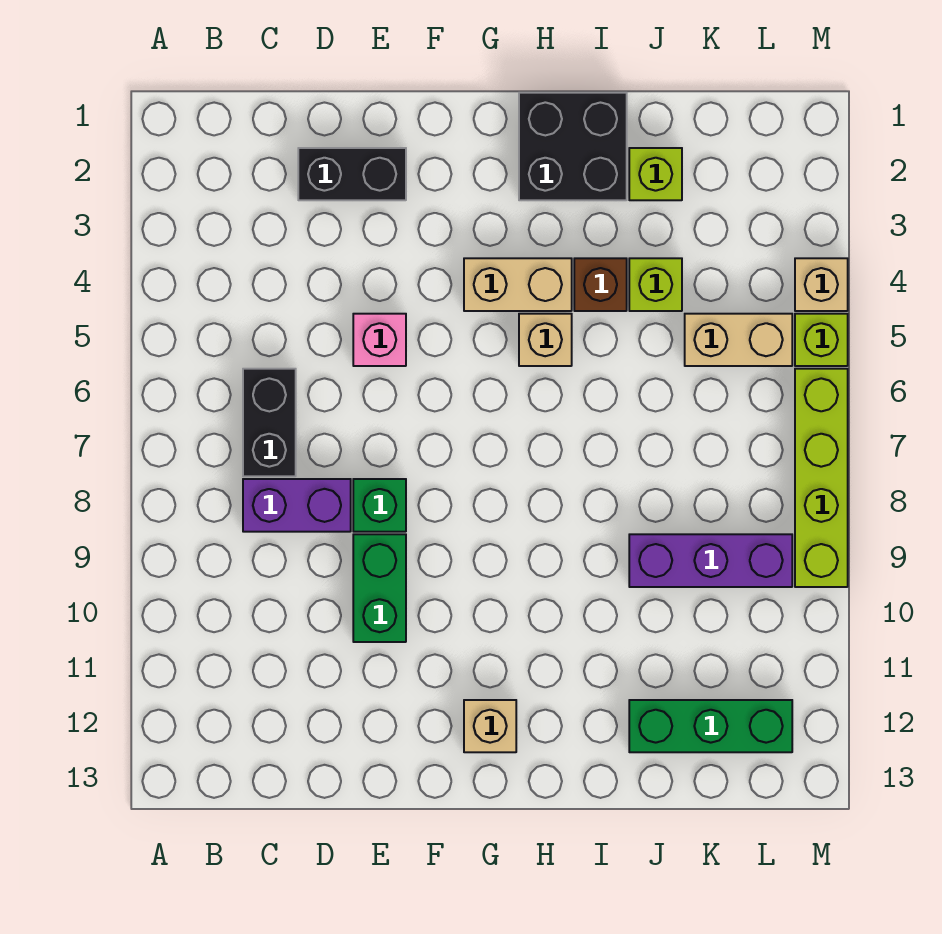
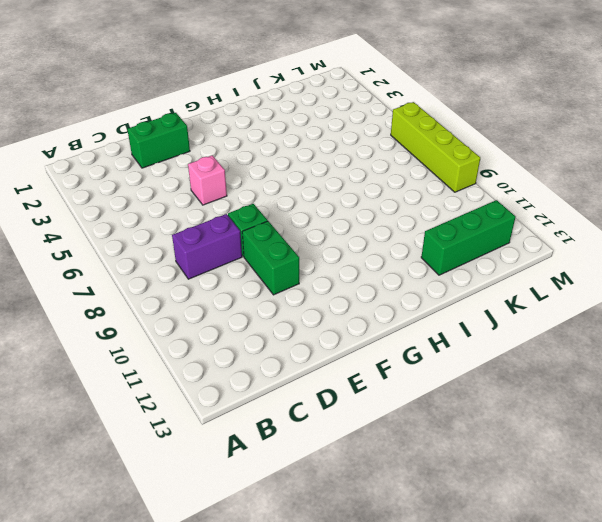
green brick D2:E2 level 1 -> black brick D2:E2 level 1
none -> black brick C6:C7 level 1
none -> tan brick G4:H4 level 1
none -> tan brick G12 level 1

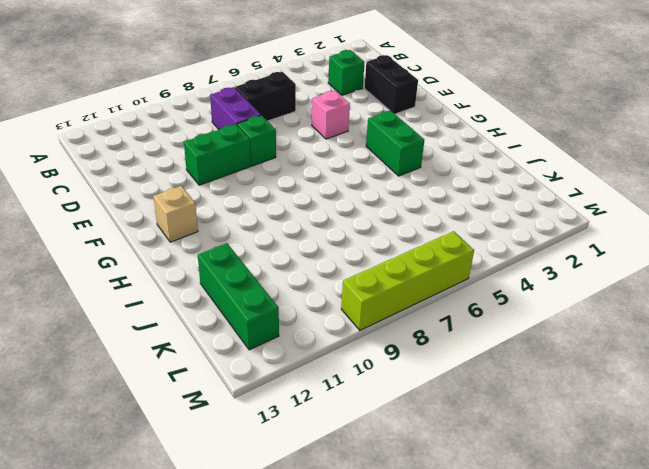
green brick C3 level 1 -> none
green brick G4:H4 level 1 -> tan brick G4:H4 level 1
none -> black brick H1:I2 level 1
none -> tan brick H5 level 1
none -> brown brick I4 level 1

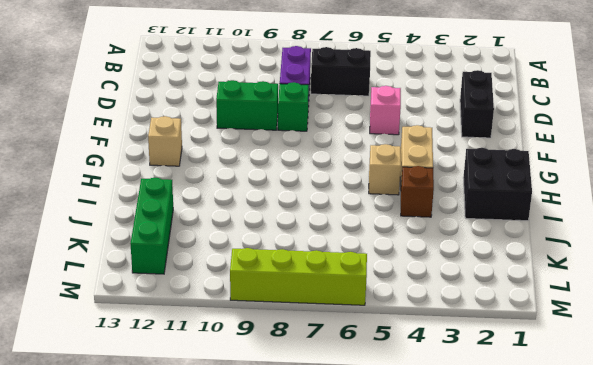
none -> lime brick J2 level 1
none -> lime brick J4 level 1
none -> purple brick J9:L9 level 1

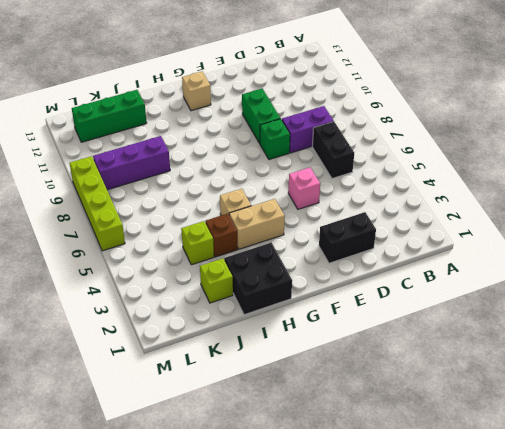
none -> tan brick K5:L5 level 1
none -> tan brick M4 level 1
none -> lime brick M5 level 1

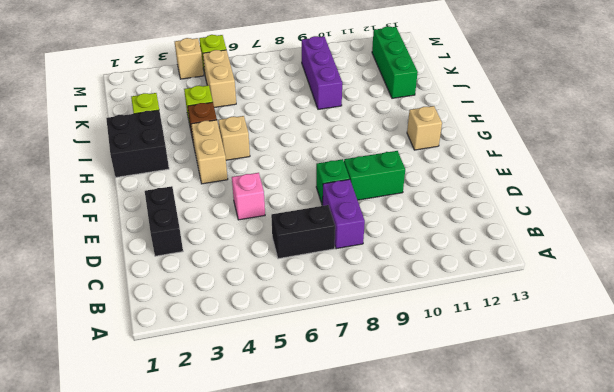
none -> lime brick M6:M9 level 1

